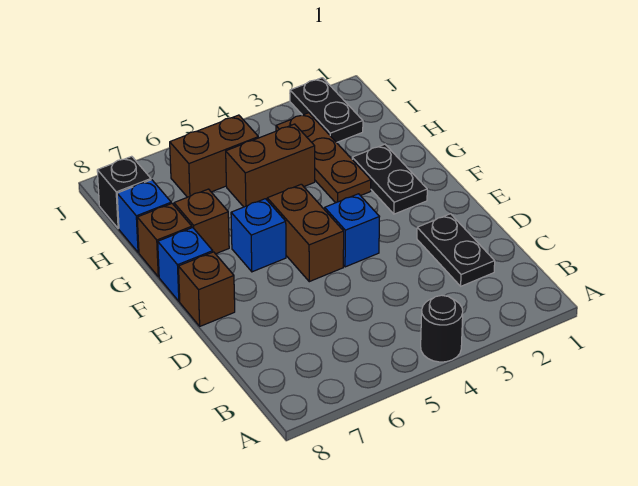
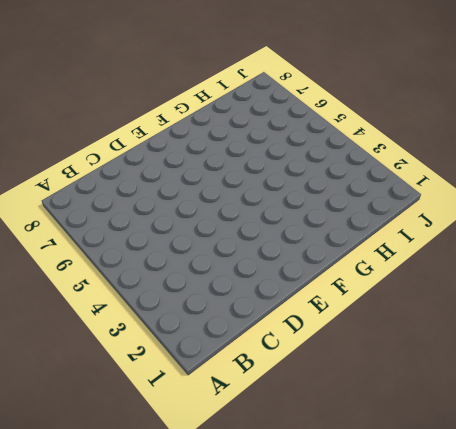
none -> black round brick A4 level 1
none -> black plate C2:D2 level 1
none -> blue brick E4 level 1

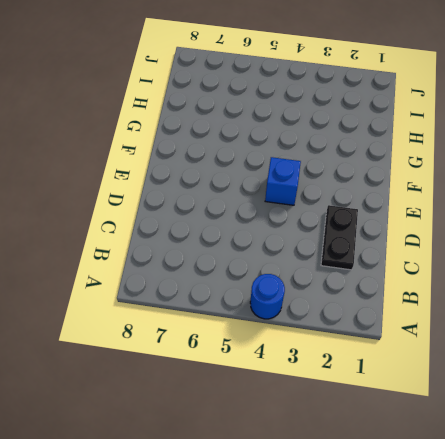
blue round brick A4 level 1 -> black round brick A4 level 1
none -> brown brick E5:F5 level 1
none -> brown brick E8 level 1
none -> black plate F2:G2 level 1

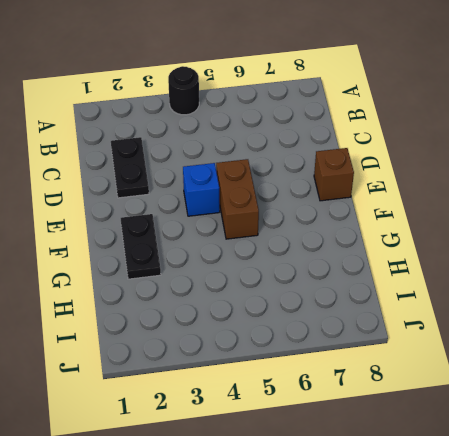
none -> blue brick F6 level 1
none -> blue brick F8 level 1
none -> brown plate G3:I3 level 1

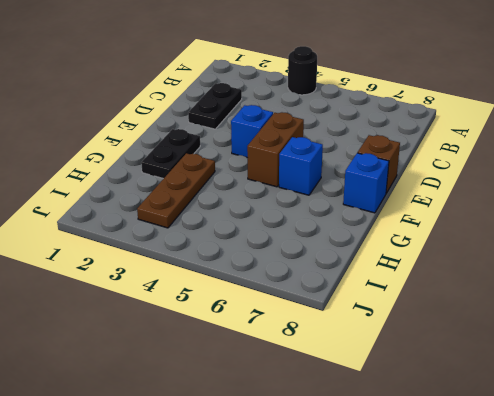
none -> brown brick G7 level 1
none -> brown brick G8 level 1
none -> brown brick H4:H5 level 1

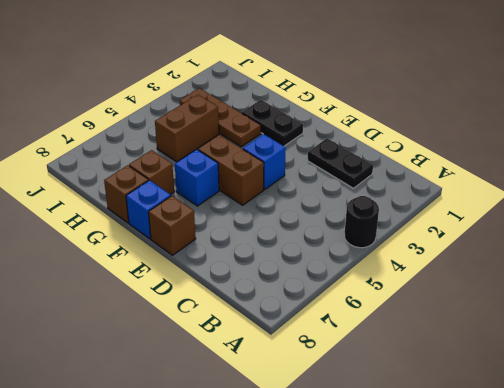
none -> blue brick H8 level 1
none -> black plate I2:J2 level 1
none -> brown brick I5:I6 level 1

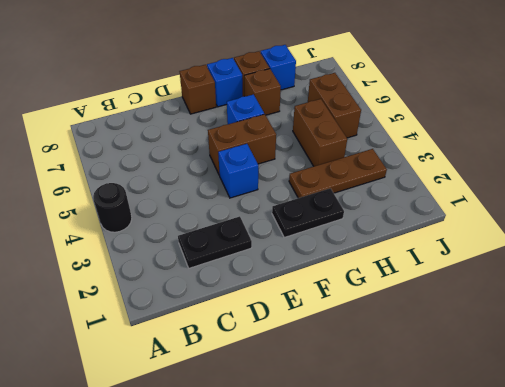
none -> black plate I2:J2 level 1
none -> black brick I8 level 1

